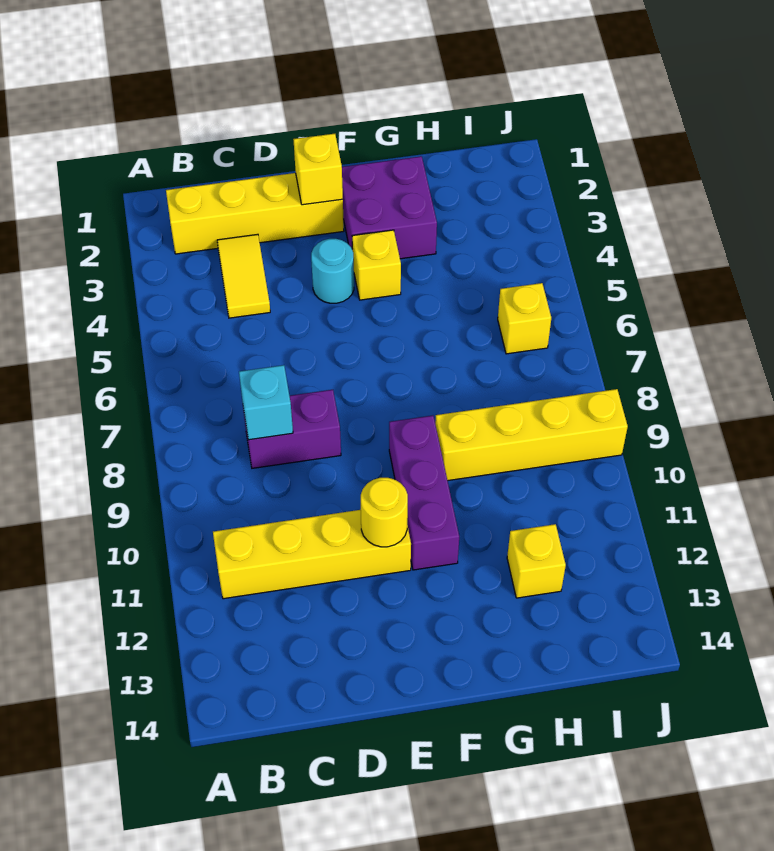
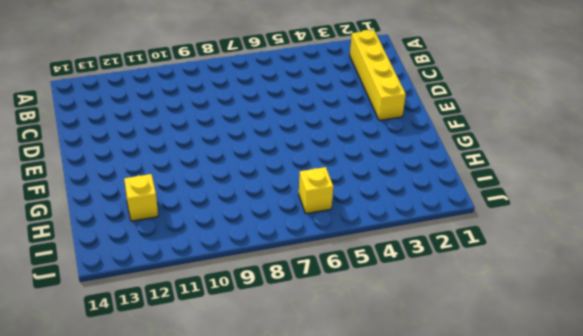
none -> yellow brick B11:E11 level 1
none -> yellow tile C3:C4 level 1
none -> purple brick C8:D8 level 1

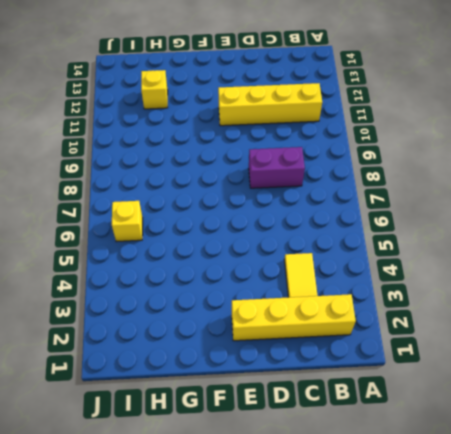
none -> cyan round brick E4 level 1
none -> purple brick F2:G3 level 1
none -> yellow brick F4 level 1

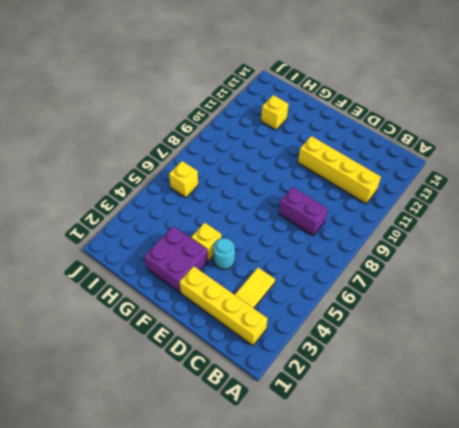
none -> purple brick F9:F11 level 1
none -> yellow brick G9:J9 level 1
none -> cyan brick C8 level 2

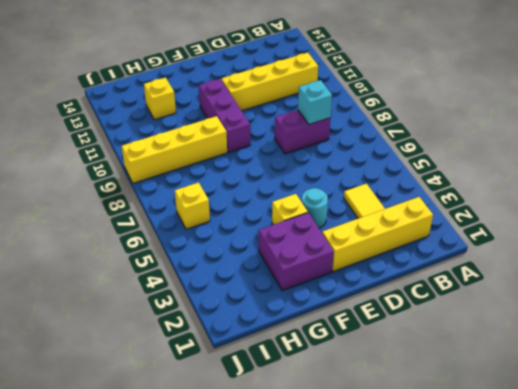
none -> yellow brick E2 level 2
none -> yellow round brick E11 level 2

